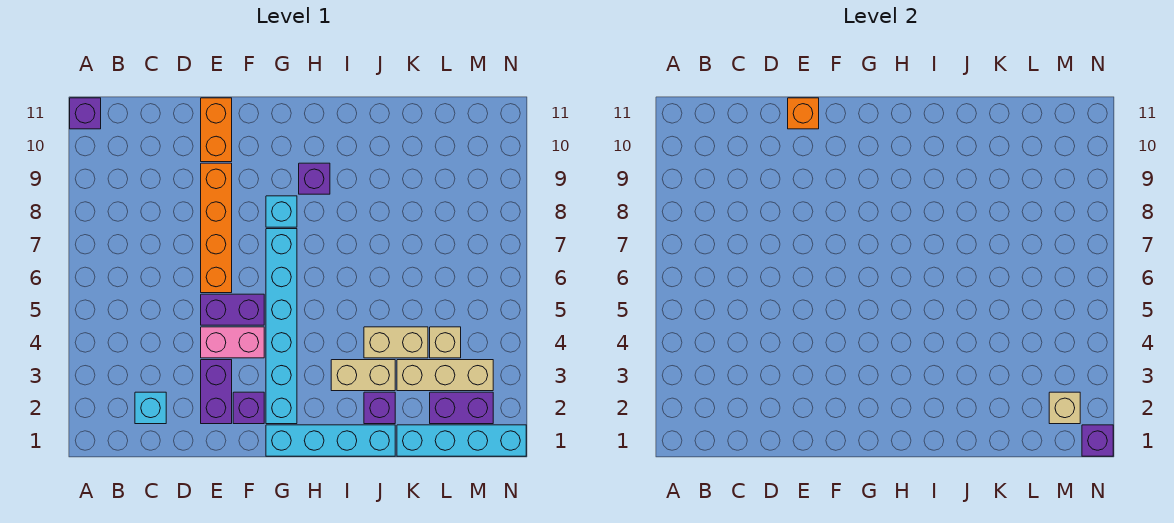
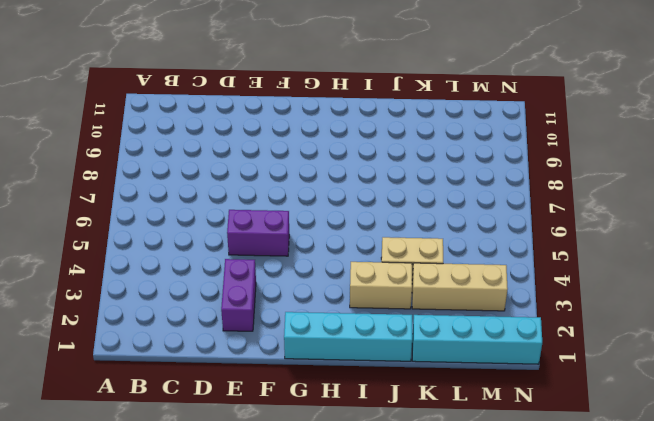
none -> purple brick A11 level 1
none -> cyan brick C2 level 1
none -> pink brick E4:F4 level 1

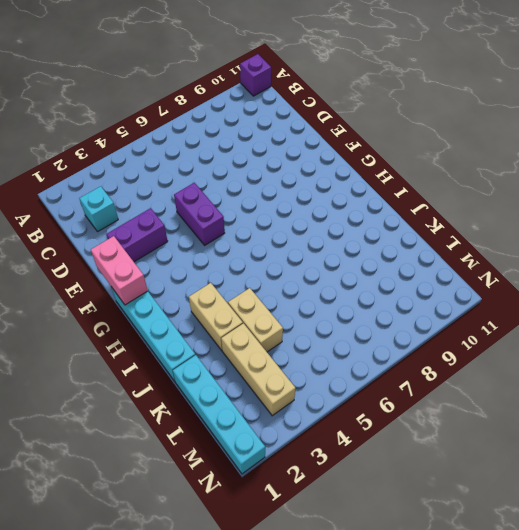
pink brick F1:G1 level 2 -> pink brick E4:F4 level 1
none -> orange brick E6:E9 level 1
none -> orange brick E10:E11 level 1
none -> purple brick F2 level 1

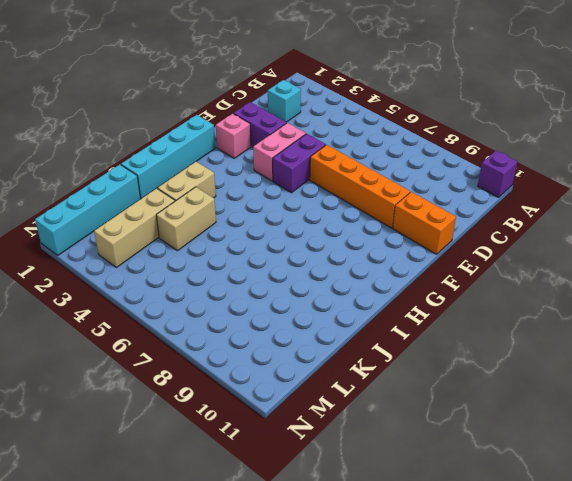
pink brick F2 level 1 -> purple brick F2 level 1
none -> cyan brick G2:G7 level 1
none -> cyan brick G8 level 1
none -> purple brick H9 level 1

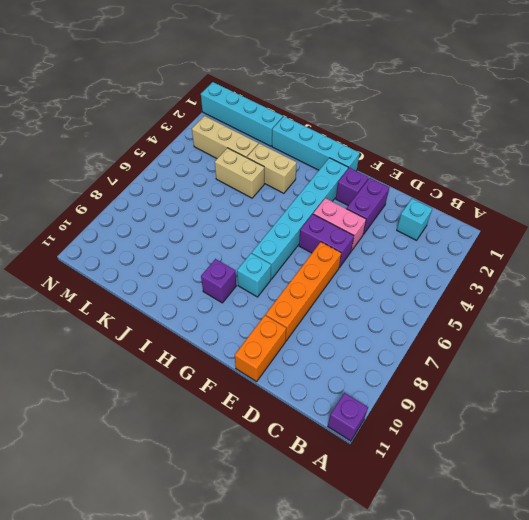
none -> purple brick J2 level 1
none -> purple brick L2:M2 level 1
none -> tan brick L4 level 1

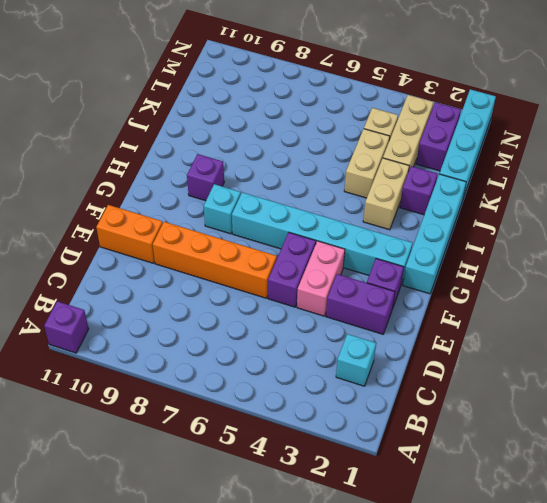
none -> orange brick E11 level 2
none -> tan brick M2 level 2
none -> purple brick N1 level 2

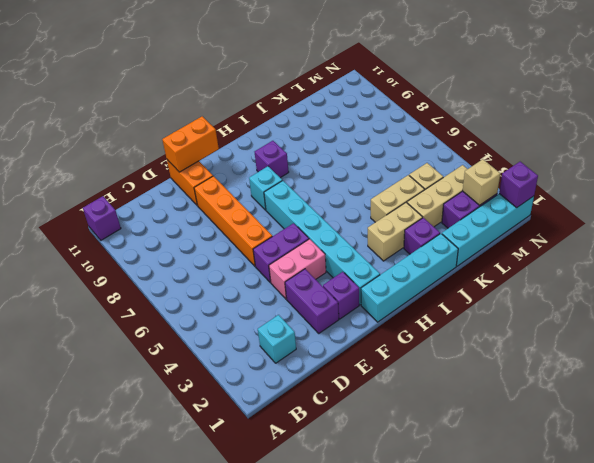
orange brick E11:F11 level 2 -> orange brick E11 level 2

